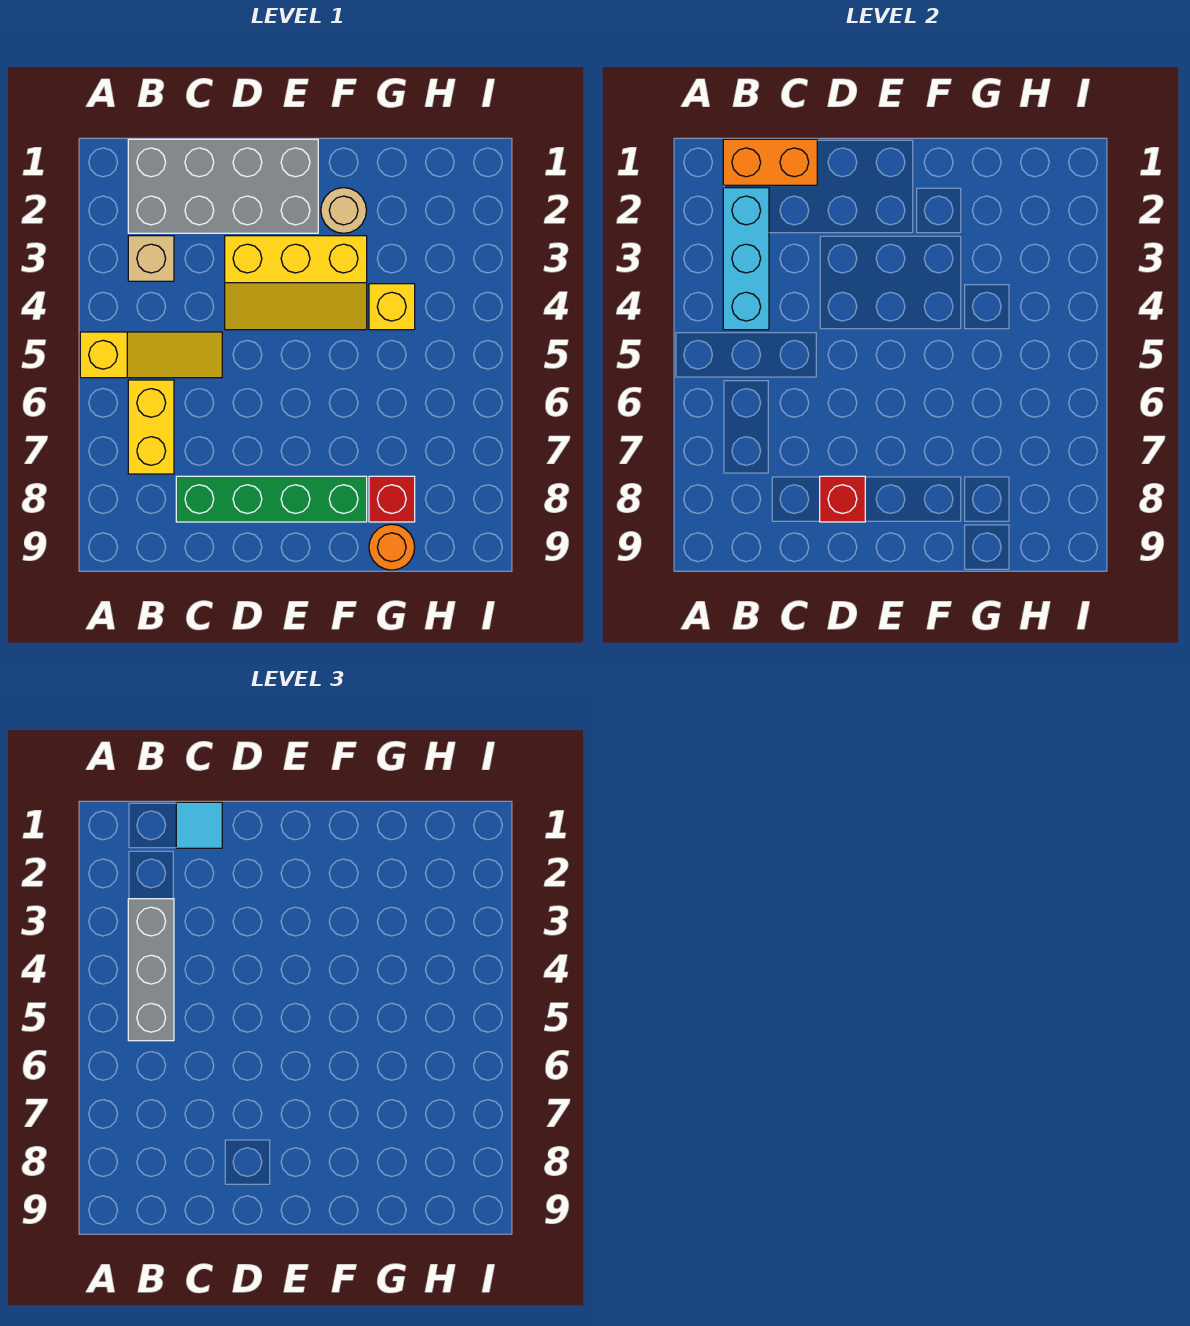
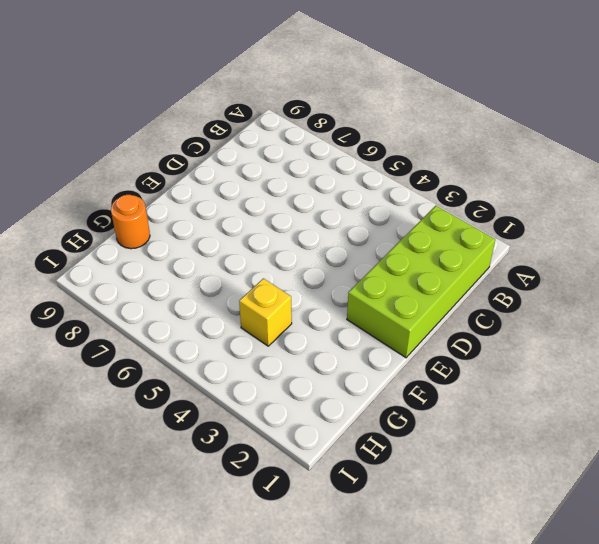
lime brick B1:E2 level 1 -> grey brick B1:E2 level 1
none -> yellow slope A5:C5 level 1 top A
none -> tan brick B3 level 1
none -> yellow brick B6:B7 level 1

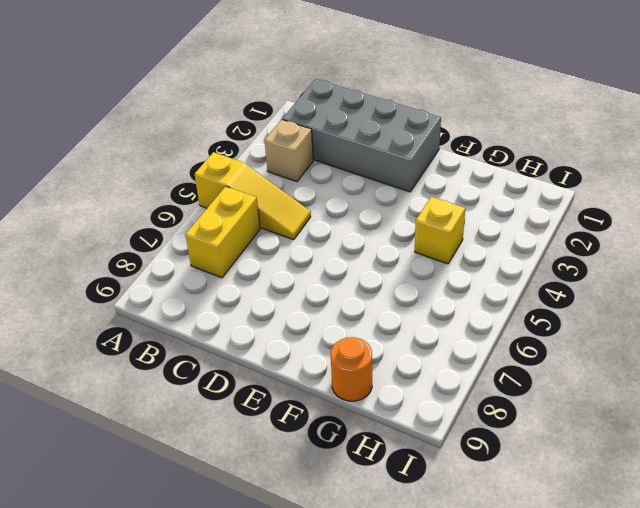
none -> green brick C8:F8 level 1
none -> yellow slope D3:F4 level 1 top 3
none -> tan round brick F2 level 1

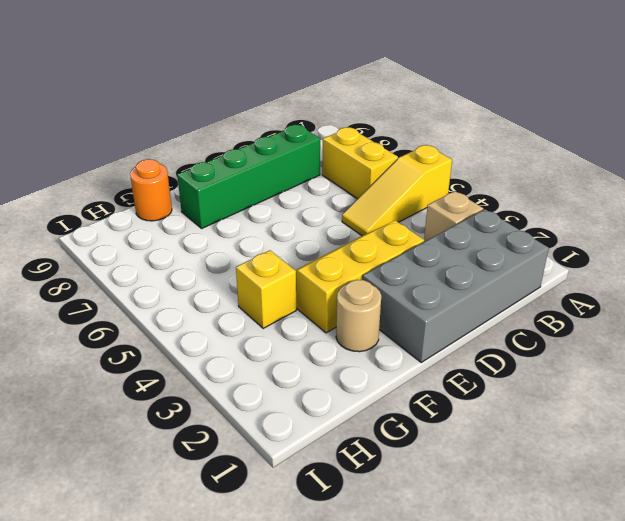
none -> red brick G8 level 1
none -> orange brick B1:C1 level 2
none -> cyan brick B2:B4 level 2

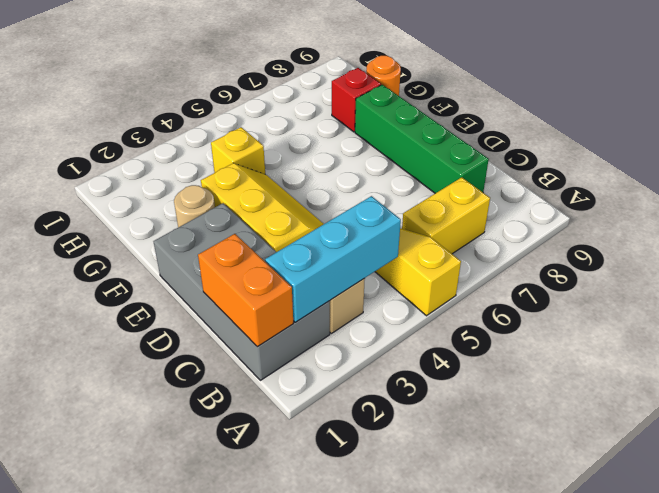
none -> red brick D8 level 2
none -> grey brick B3:B5 level 3
none -> cyan tile C1 level 3

